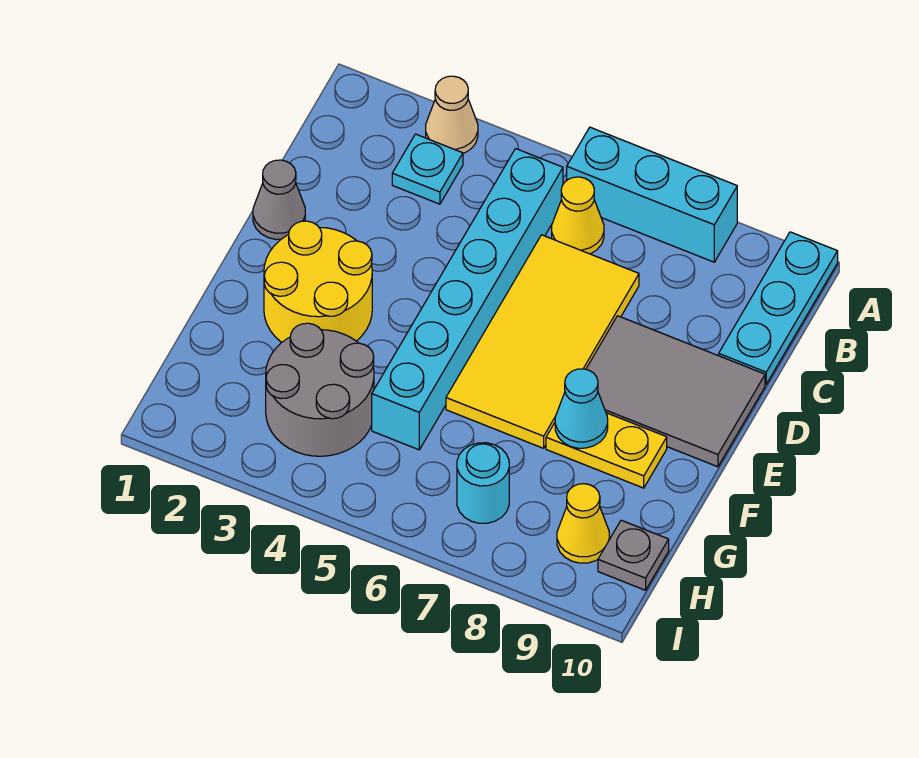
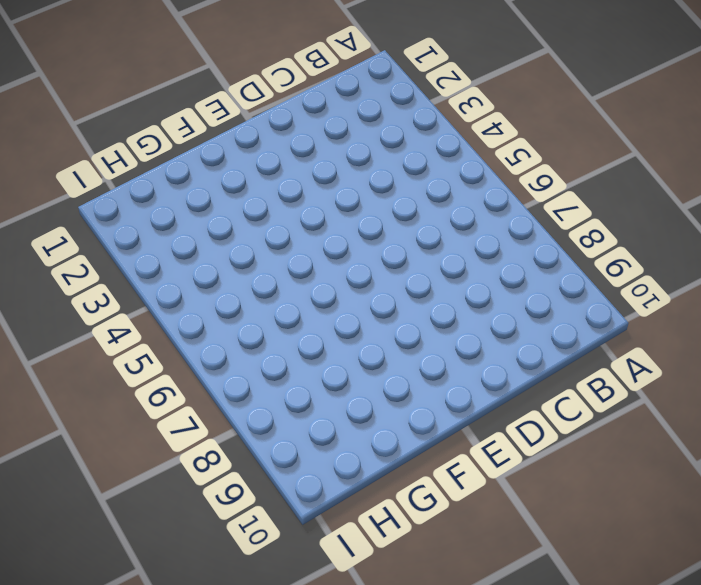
none -> tan cone A3 level 1
none -> cyan brick A6:A8 level 1
none -> cyan plate A10:C10 level 1

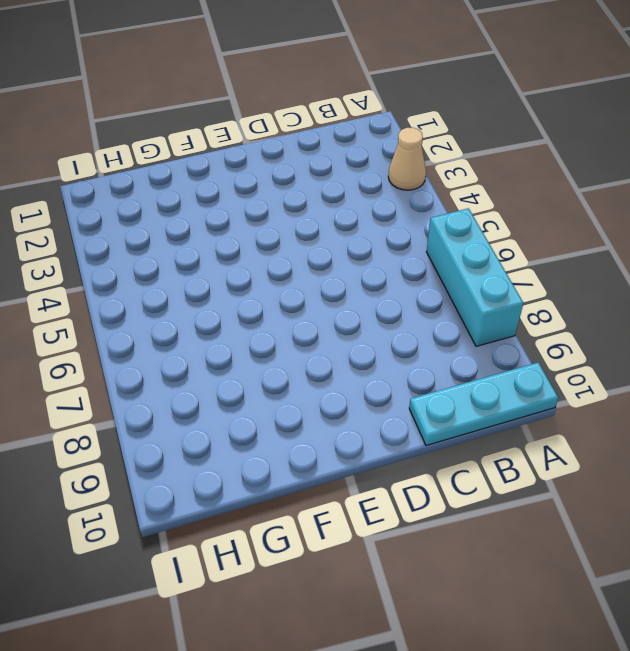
none -> cyan plate B3 level 1
none -> cyan brick B5:G5 level 1
none -> yellow cone B6 level 1

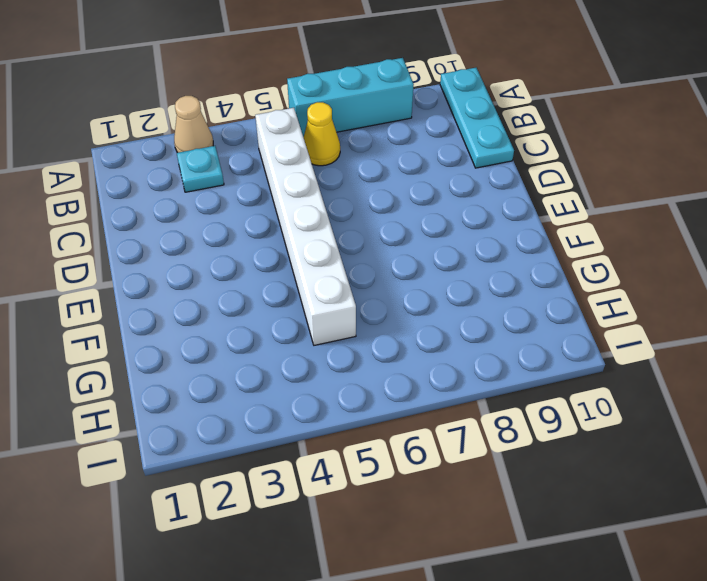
white brick B5:G5 level 1 -> cyan brick B5:G5 level 1
none -> yellow tile C6:F7 level 1
none -> grey cone D1 level 1
none -> grey tile D8:E10 level 1

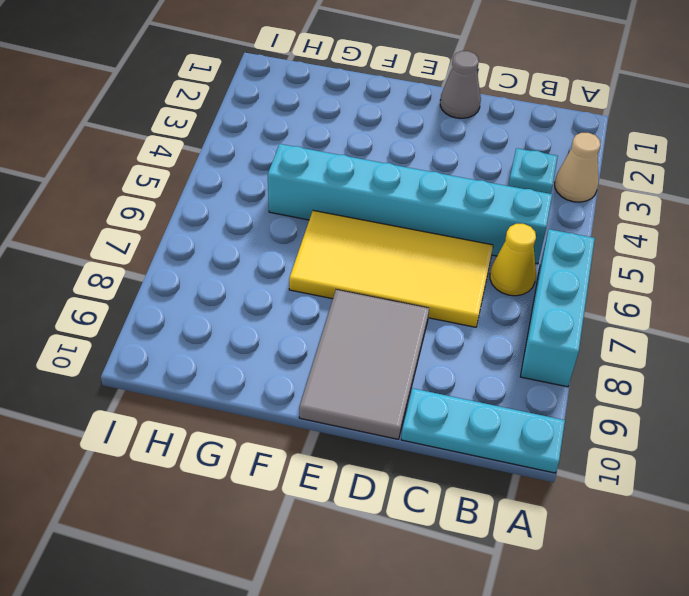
none -> yellow round brick E2:F3 level 1
none -> yellow plate F8:F9 level 1
none -> grey round brick G3:H4 level 1

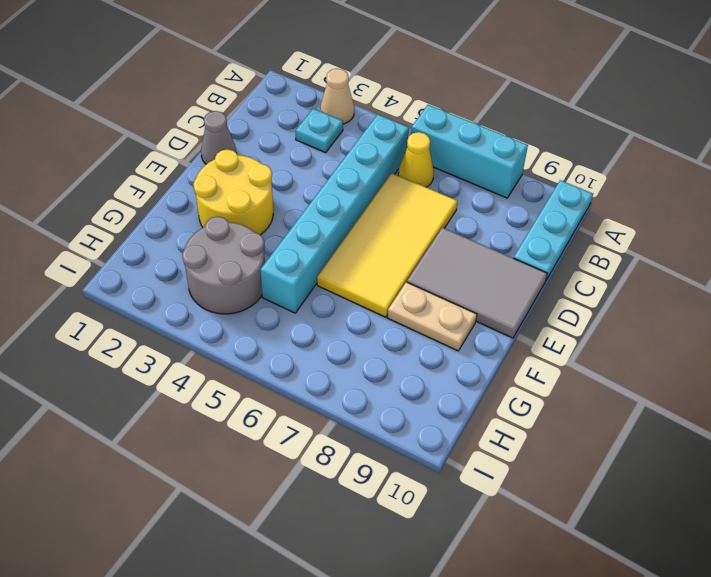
tan plate F8:F9 level 1 -> yellow plate F8:F9 level 1
none -> cyan round brick H7 level 1
none -> yellow cone H9 level 1
none -> grey plate H10 level 1

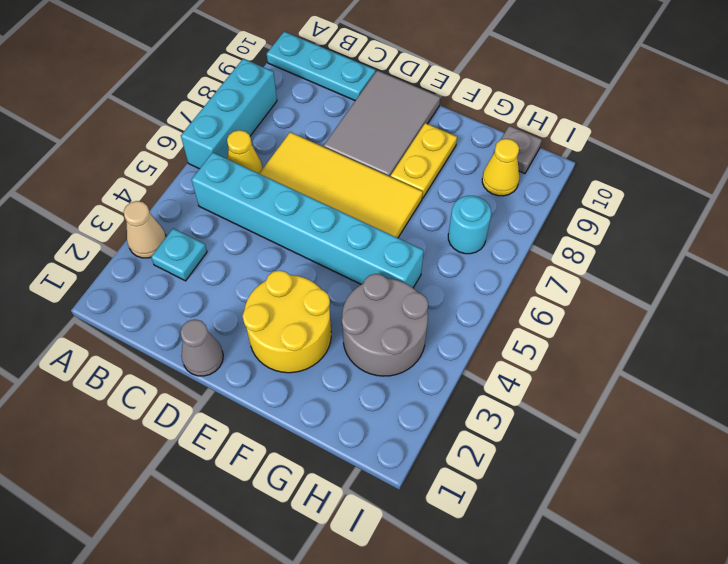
none -> cyan cone F8 level 2

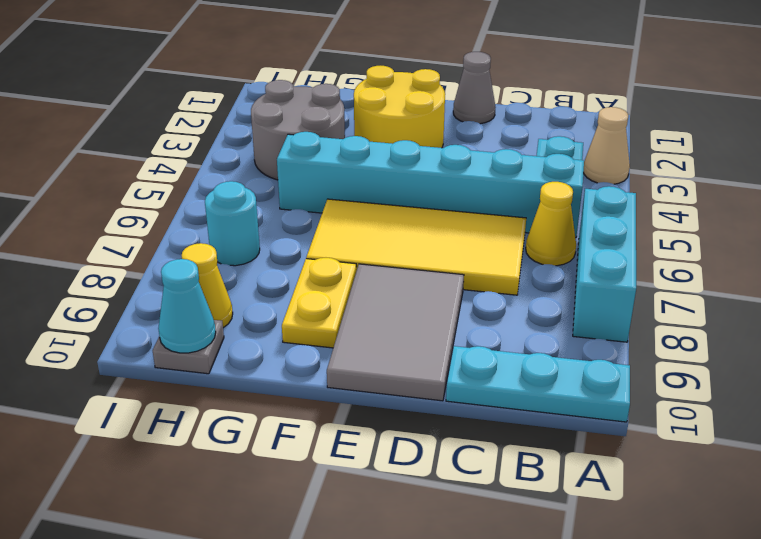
cyan cone H10 level 2 -> cyan cone F8 level 2

